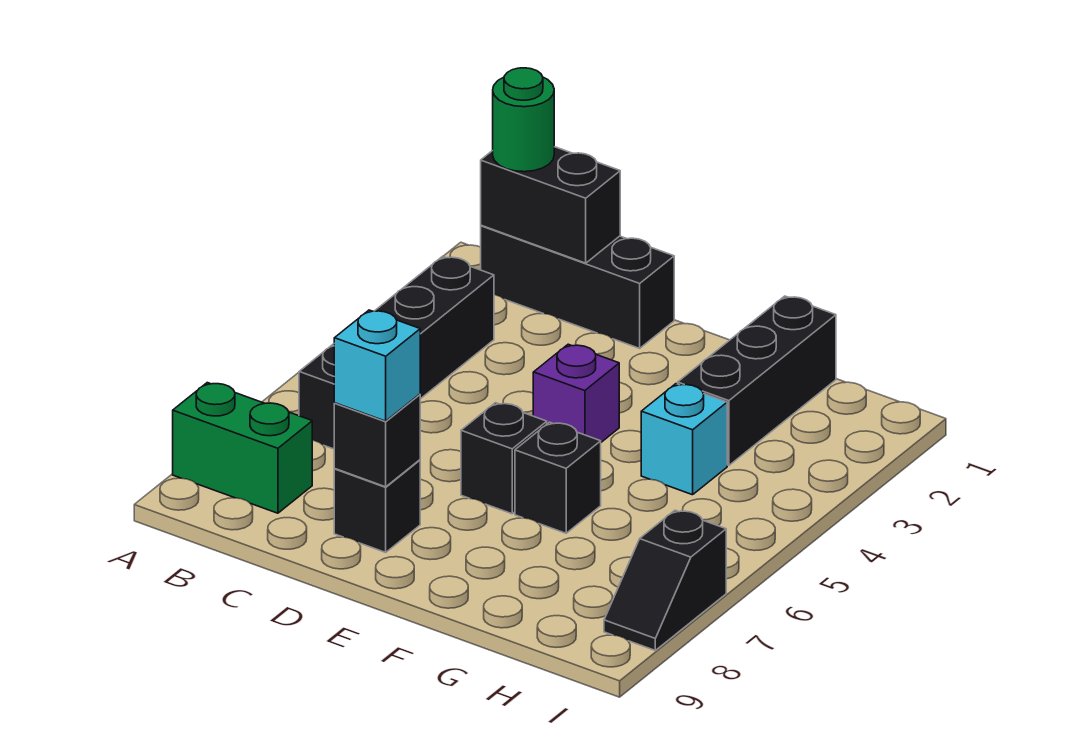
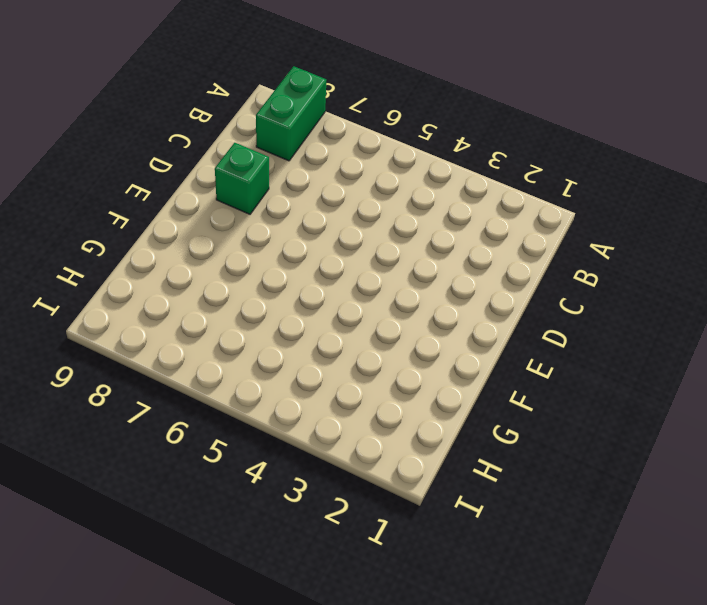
green brick D8 level 1 -> black brick D8 level 1
none -> black brick B1:D1 level 1
none -> black brick B3:B6 level 1
none -> purple brick E4 level 1

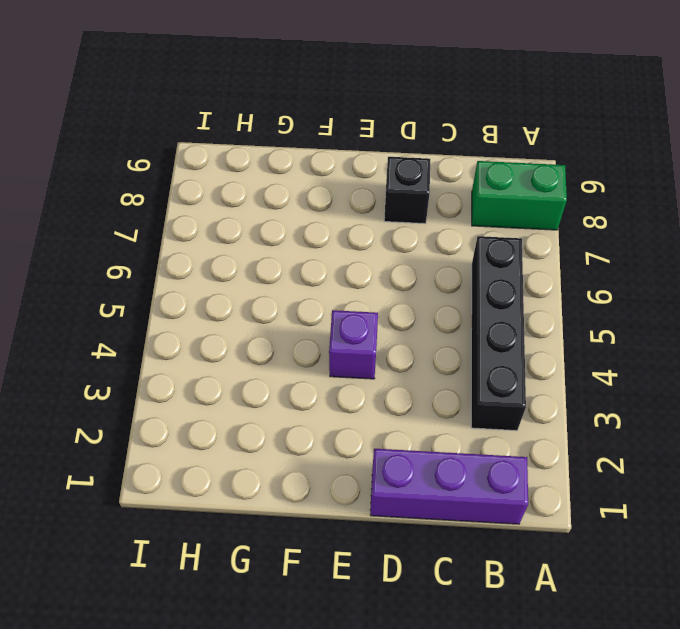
purple brick B1:D1 level 1 -> black brick B1:D1 level 1
none -> black brick E6 level 1
none -> black brick F6 level 1
none -> black brick G1:G3 level 1

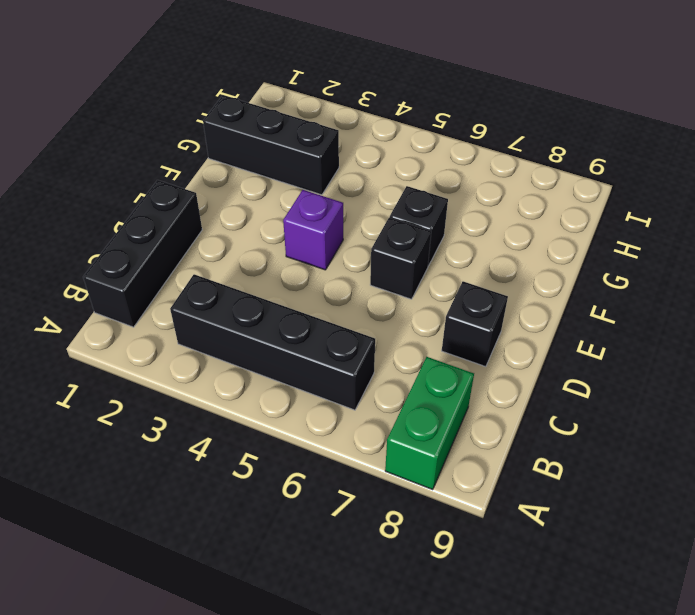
none -> cyan brick G4 level 1
none -> black slope I7:I8 level 1 top 7
none -> black brick B1:C1 level 2

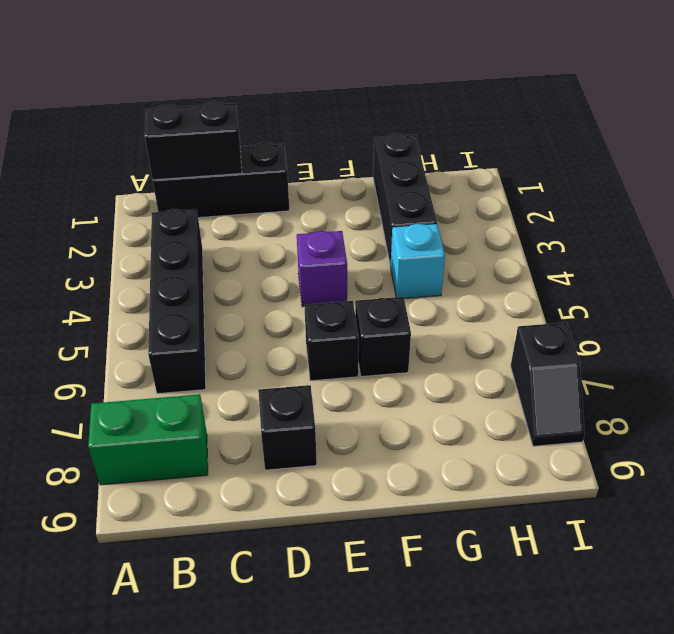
none -> black brick D8 level 2
none -> green round brick B1 level 3
none -> cyan brick D8 level 3

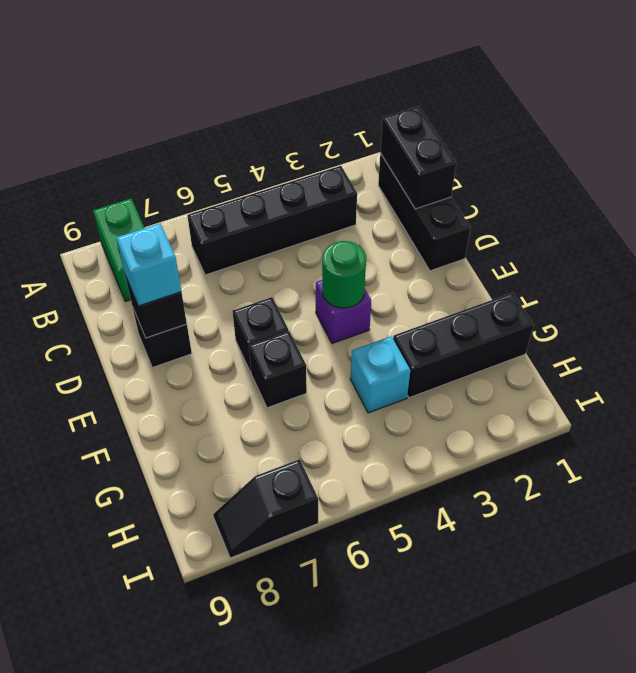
green round brick E4 level 2 -> green round brick B1 level 3

